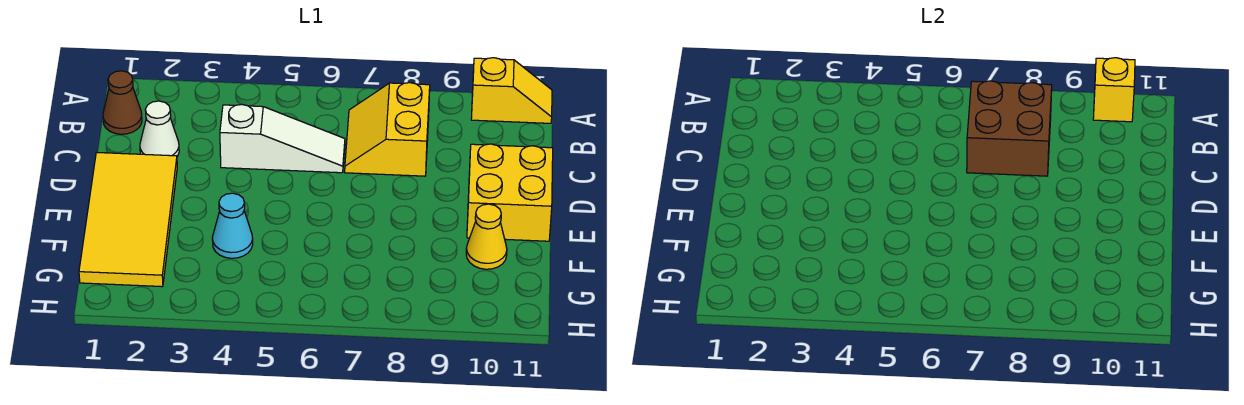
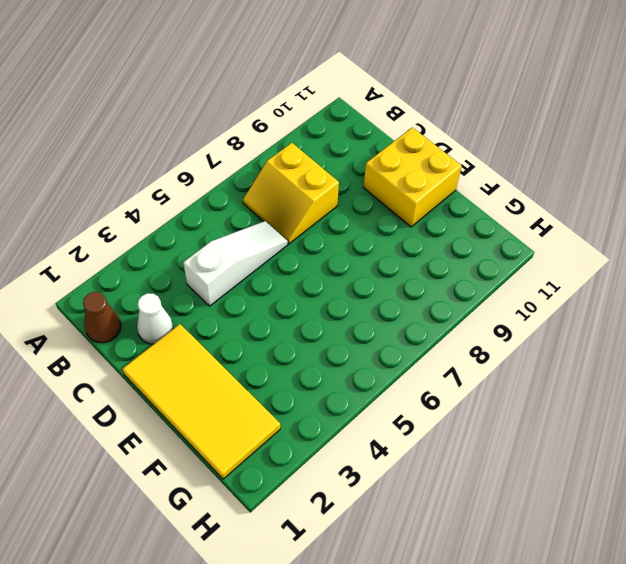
none -> yellow slope A10:A11 level 1 top 10
none -> cyan cone F4 level 1

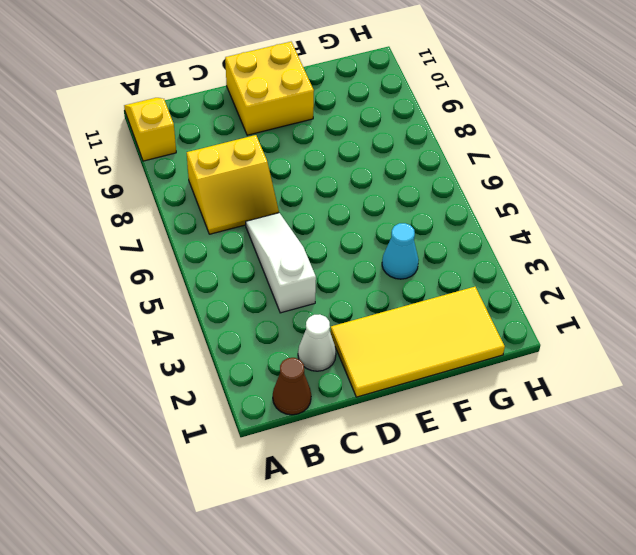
none -> yellow cone F10 level 1
none -> yellow brick A10 level 2

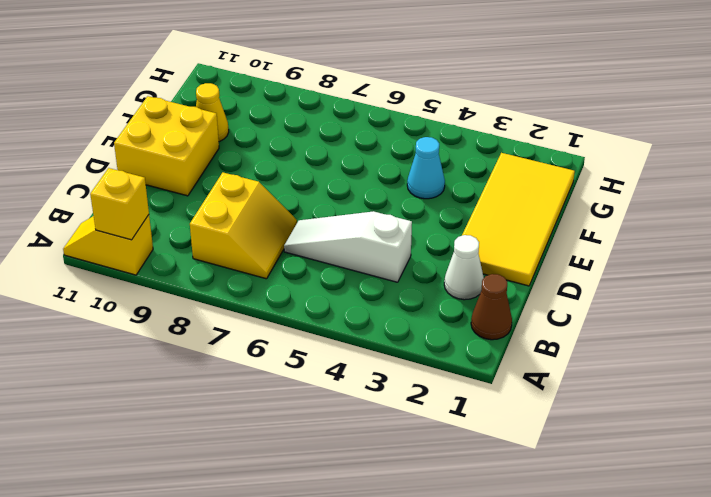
none -> brown brick B7:C8 level 2

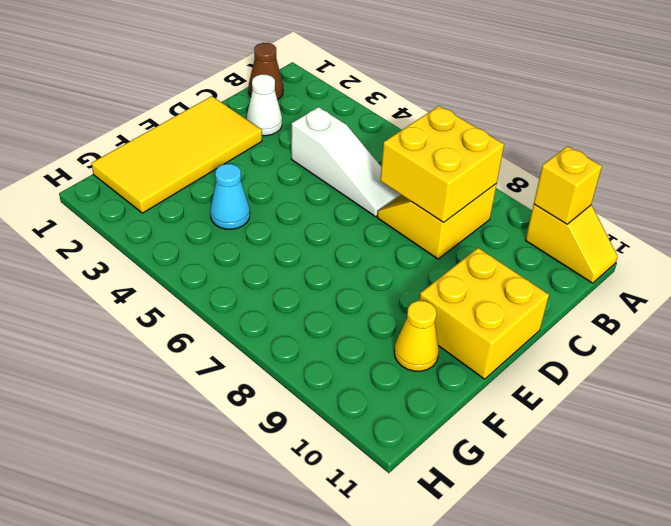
yellow brick B7:C8 level 2 -> brown brick B7:C8 level 2

